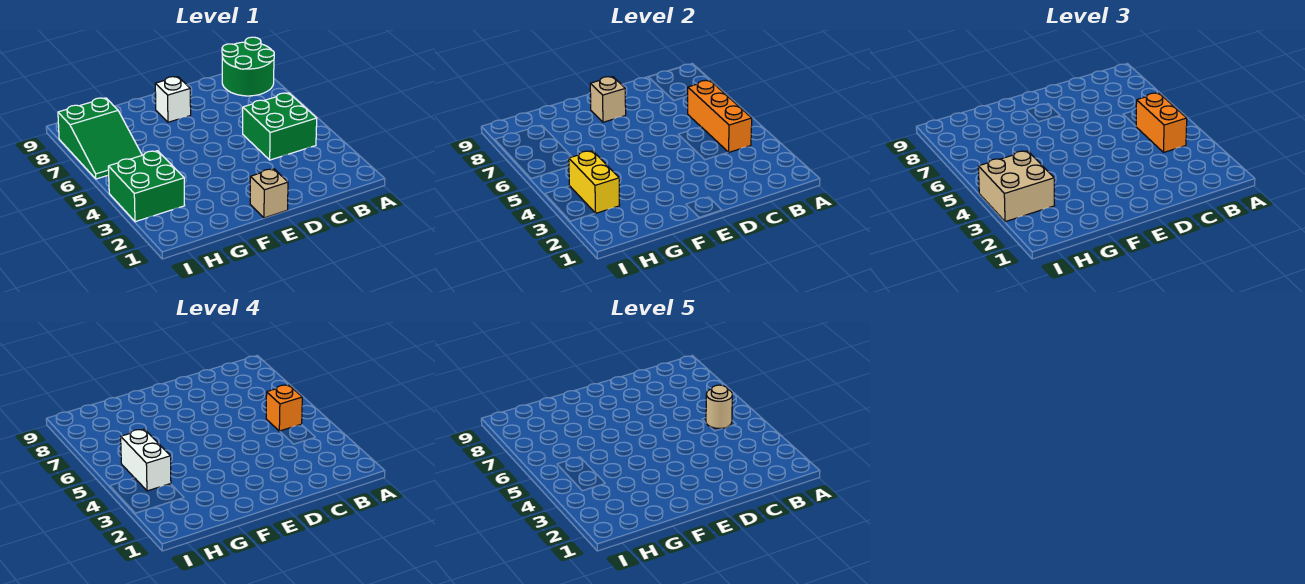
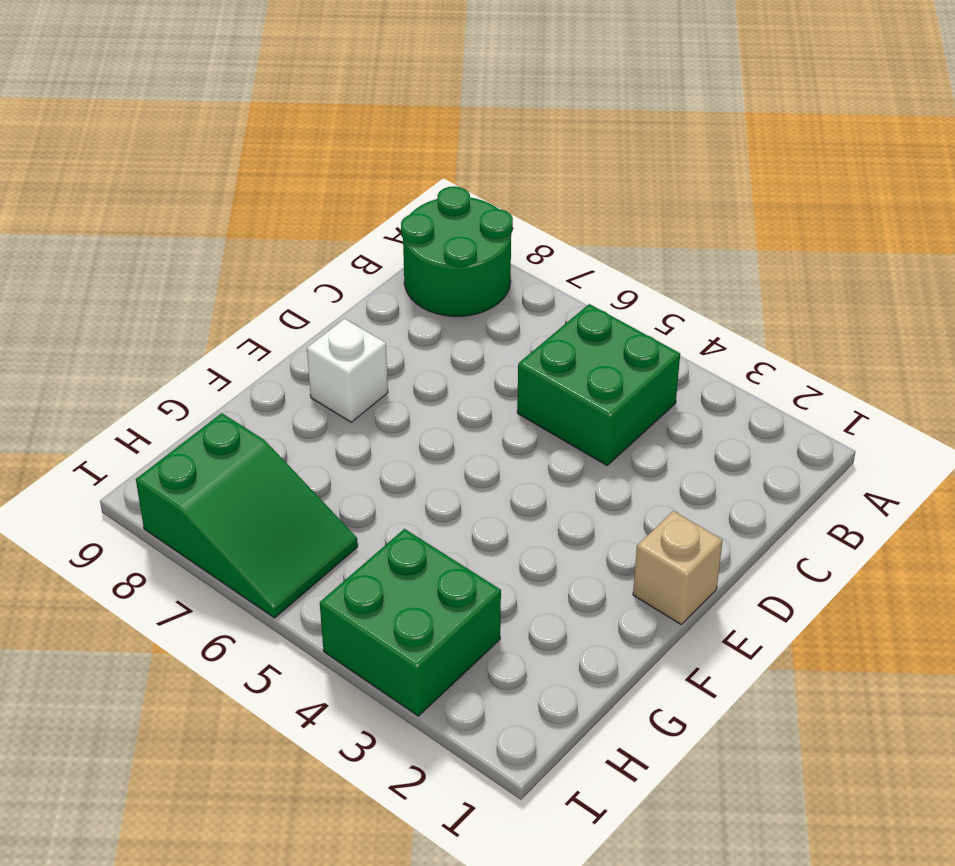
none -> orange brick B4:B6 level 2
none -> tan brick E8 level 2
none -> yellow brick H3:H4 level 2

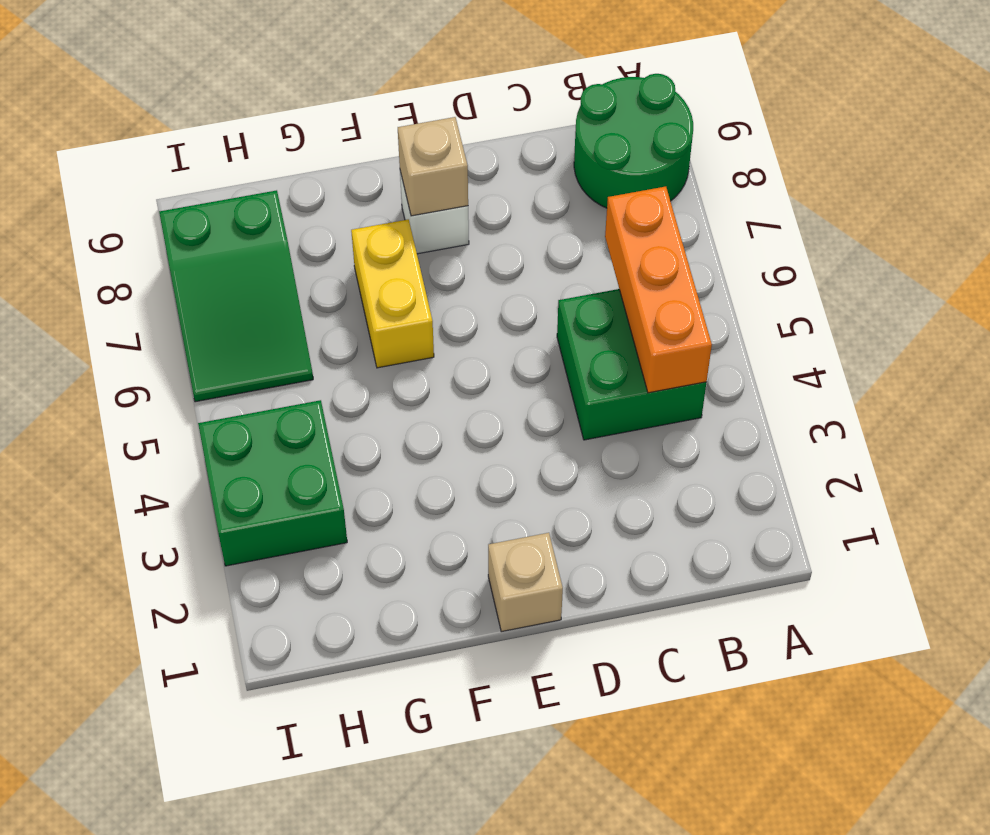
yellow brick F6:F7 level 1 -> yellow brick H3:H4 level 2
none -> orange brick B4:B5 level 3
none -> tan brick H3:I4 level 3
none -> orange brick B5 level 4

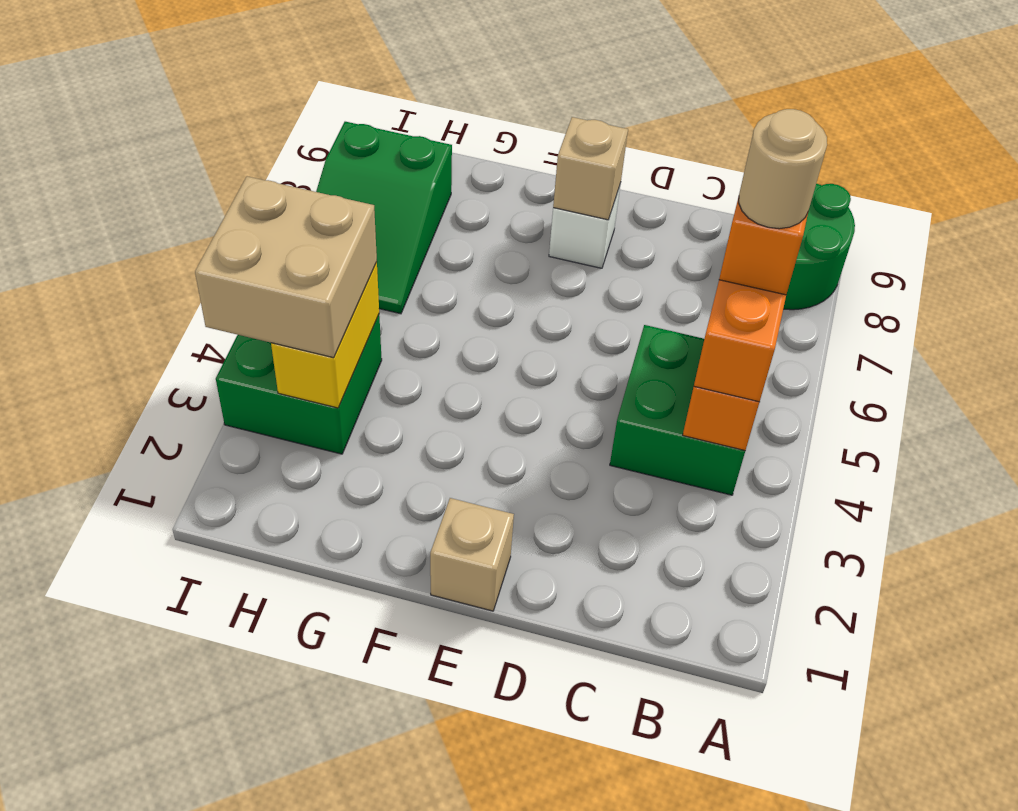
none -> white brick H4:H5 level 4

